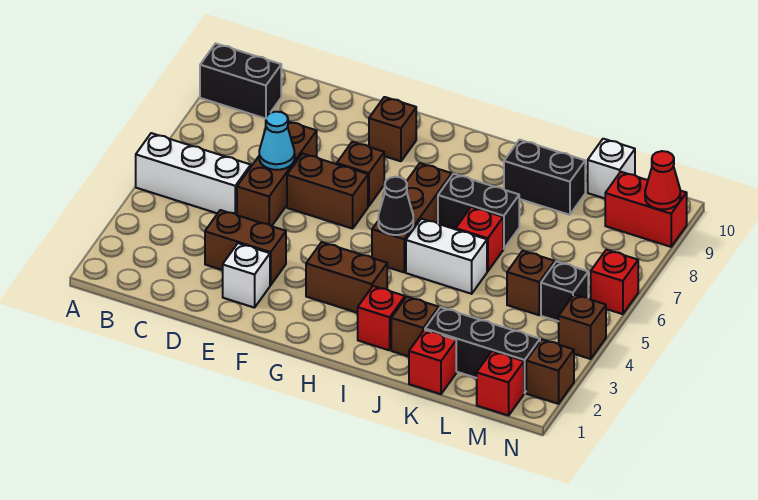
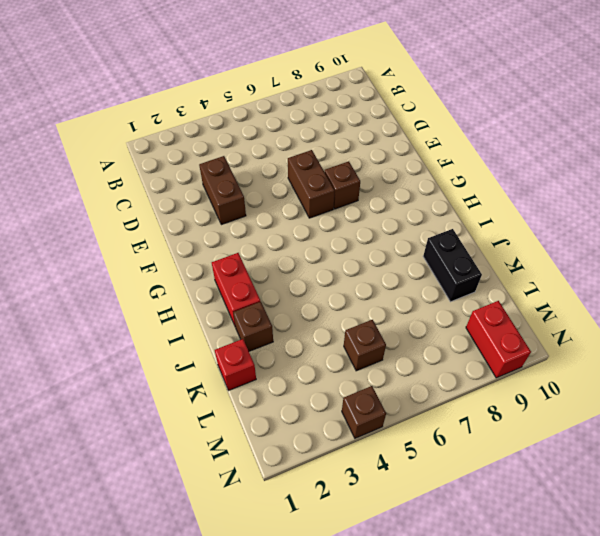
red brick H2:I2 level 1 -> red brick I2 level 1
none -> white brick A5:C5 level 1
none -> black brick A9:B9 level 1
none -> brown brick D5:D7 level 1

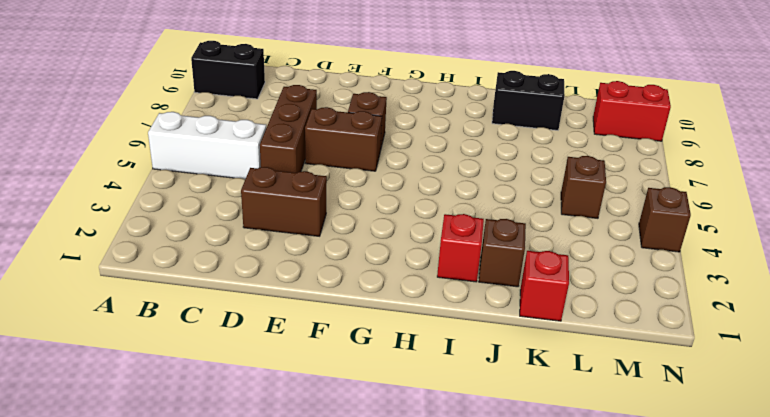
none -> white brick E2 level 1
none -> brown brick F9 level 1
none -> brown brick G3:H3 level 1

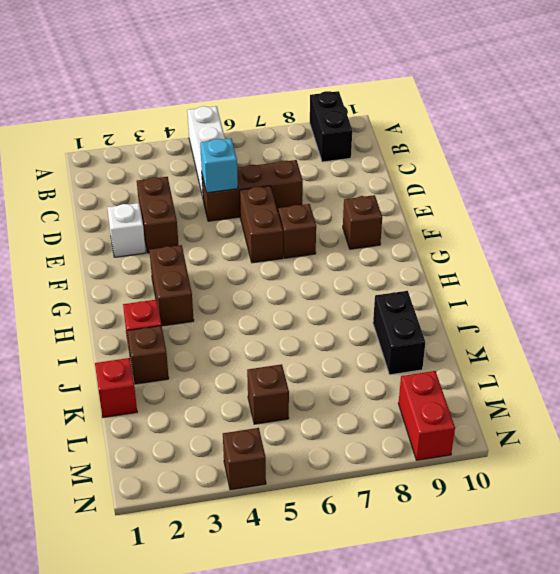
cyan brick D5 level 2 -> none
none -> brown brick H5:H7 level 1
none -> white brick I5:J5 level 1
none -> black brick I7:J7 level 1

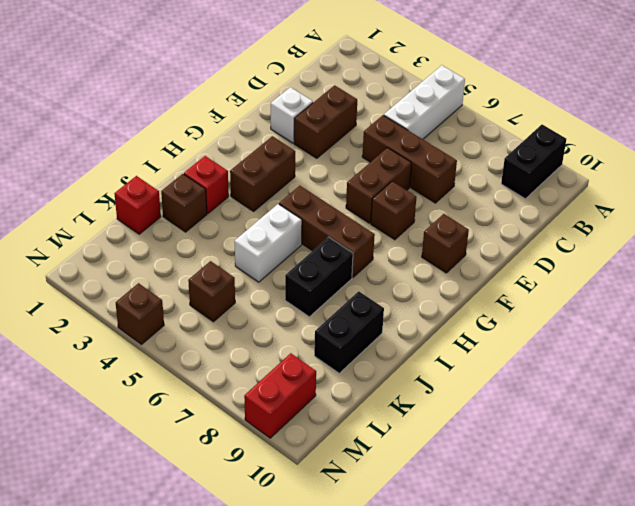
none -> red brick J6 level 1
none -> black brick K2:M2 level 1
none -> white brick L10 level 1

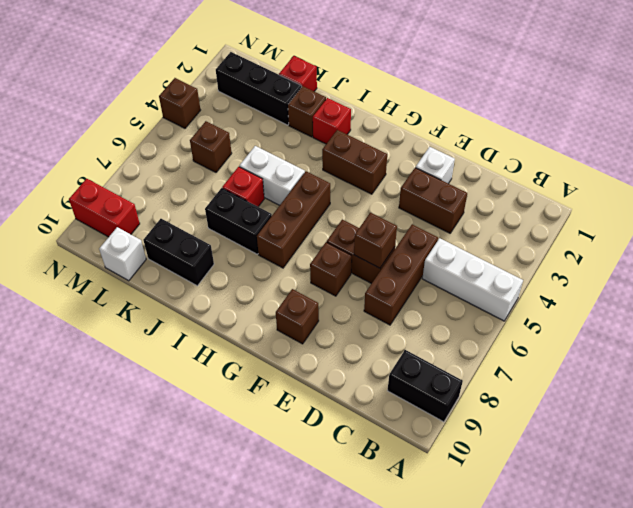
brown brick E6 level 2 -> brown brick N2 level 1
none -> red brick M1 level 1
none -> black brick M5 level 1
none -> red brick N6 level 1

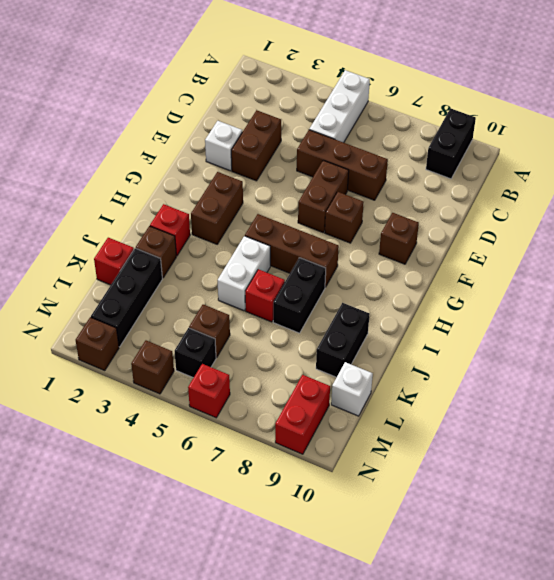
none -> red brick M1 level 1
none -> cyan cone D6 level 2
none -> black cone H5 level 2

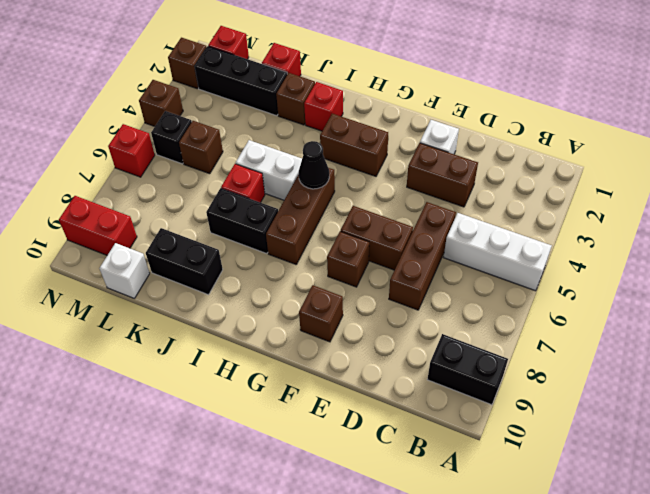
none -> cyan cone D6 level 2
none -> red cone N9 level 2

